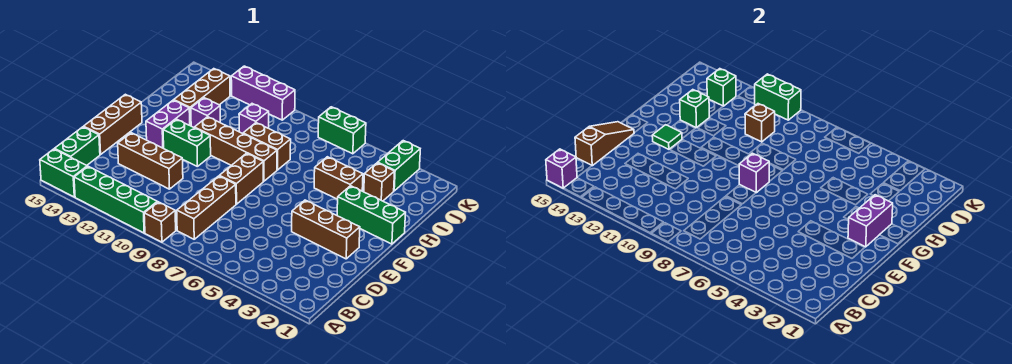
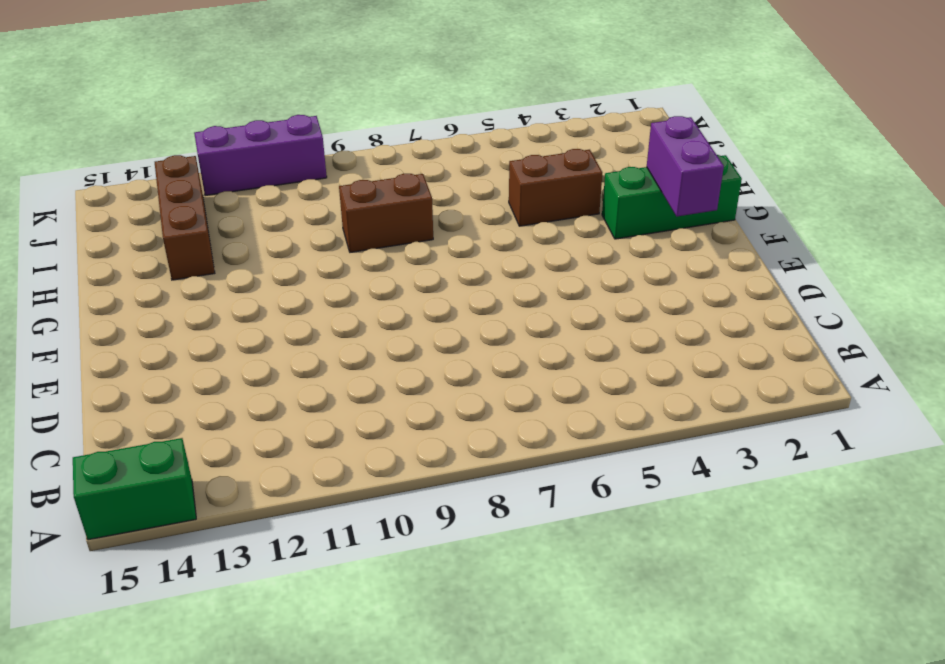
none -> brown brick A9 level 1
none -> green brick A10:A13 level 1
none -> brown brick B8:D8 level 1
none -> green brick B15:C15 level 1

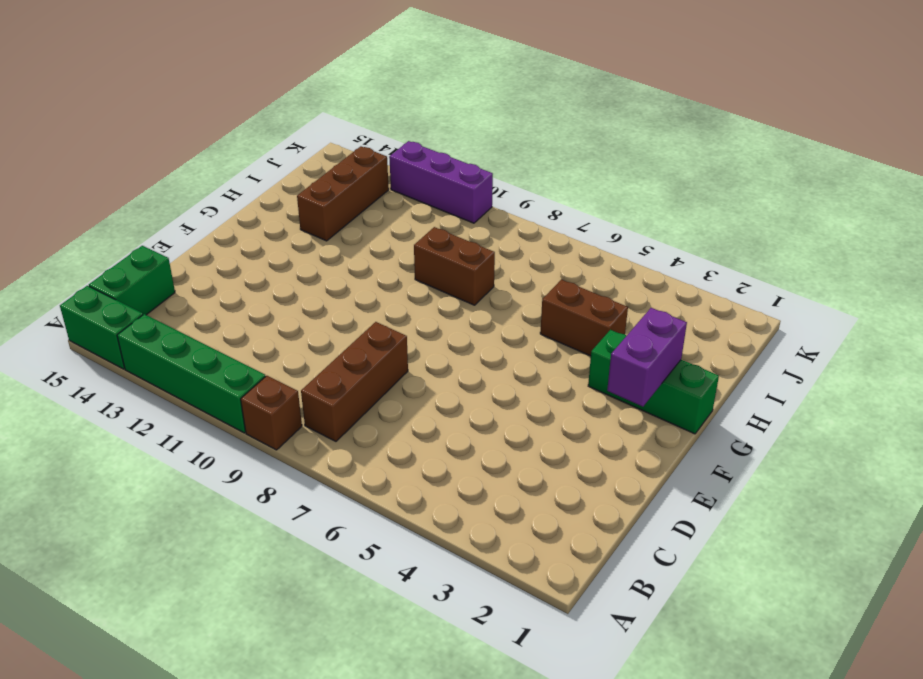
none -> brown brick D11:D13 level 1
none -> brown brick D15:F15 level 1
none -> brown brick E2:E4 level 1
none -> brown brick E8:F8 level 1

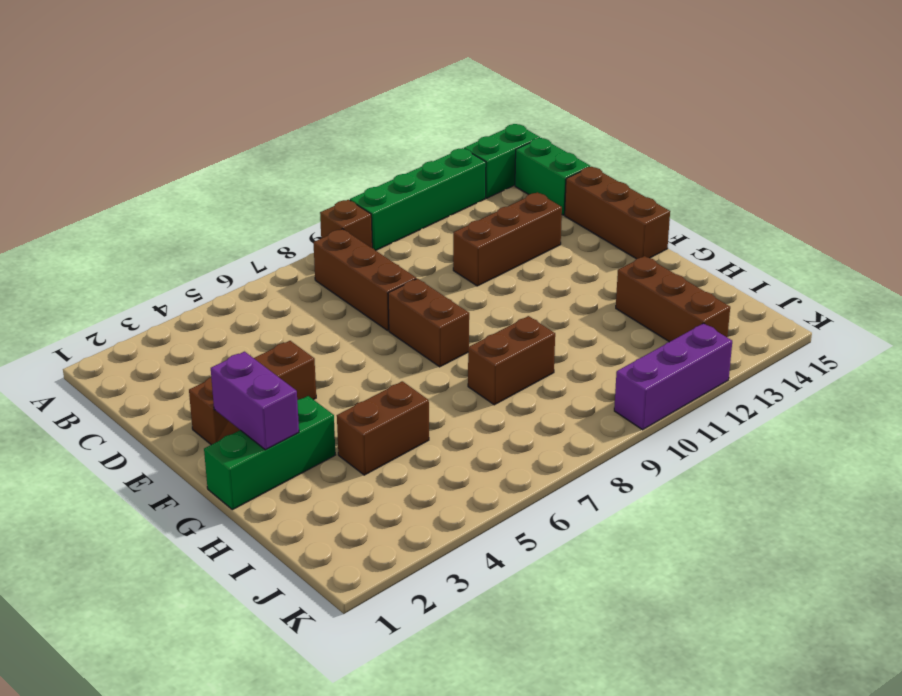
none -> green brick F11:F12 level 1
none -> purple brick F13:G13 level 1
none -> brown brick G8:G11 level 1
none -> purple brick H12 level 1

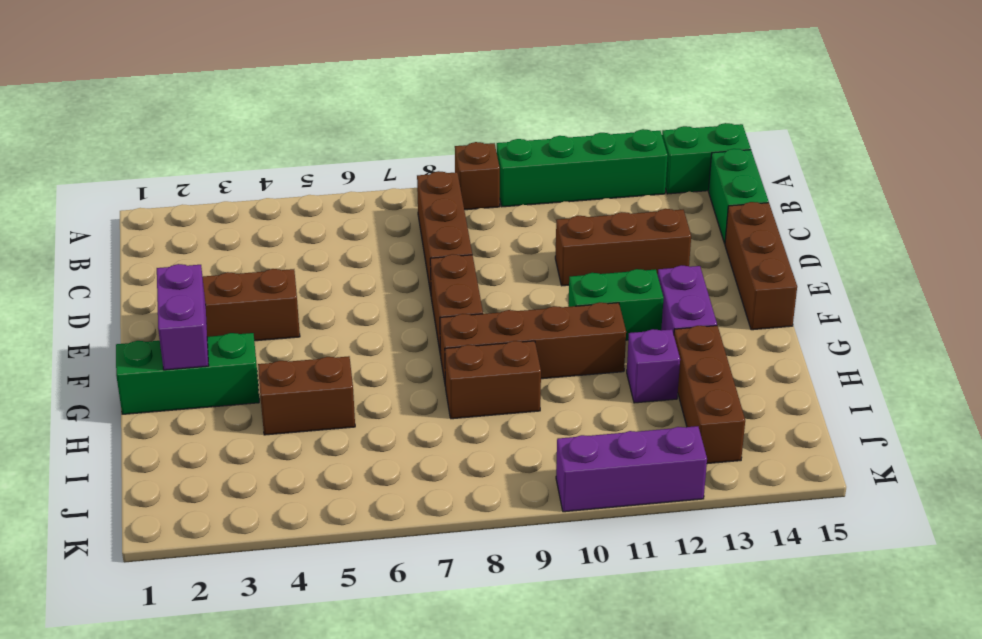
none -> brown brick I3 level 1
none -> purple brick I10 level 1
none -> green brick J3:K3 level 1
none -> green brick K6:K7 level 1

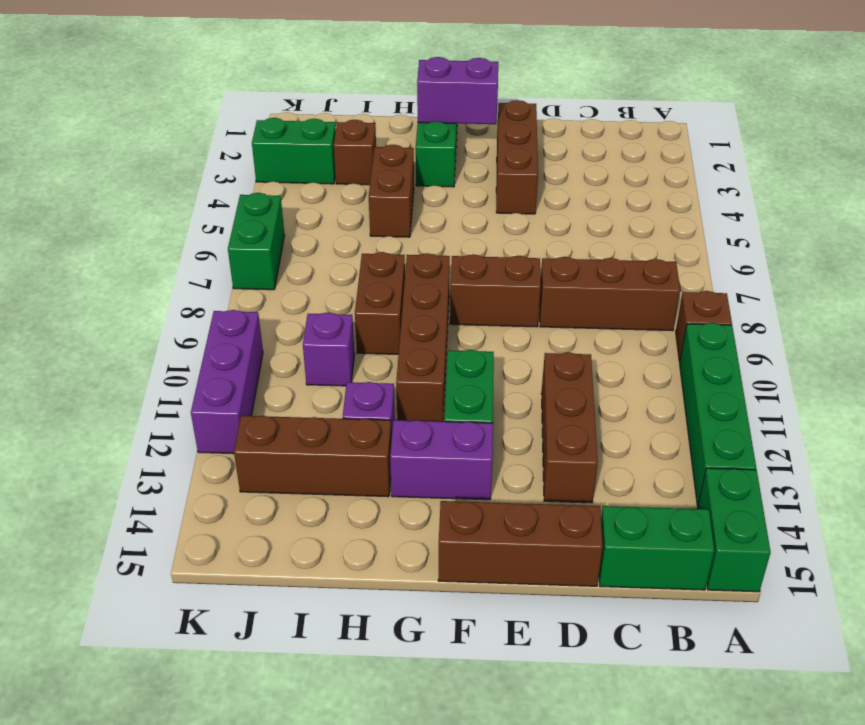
none -> purple brick A15 level 2
none -> brown slope C15:E15 level 2 top C
none -> purple brick F8 level 2
none -> green tile F13 level 2

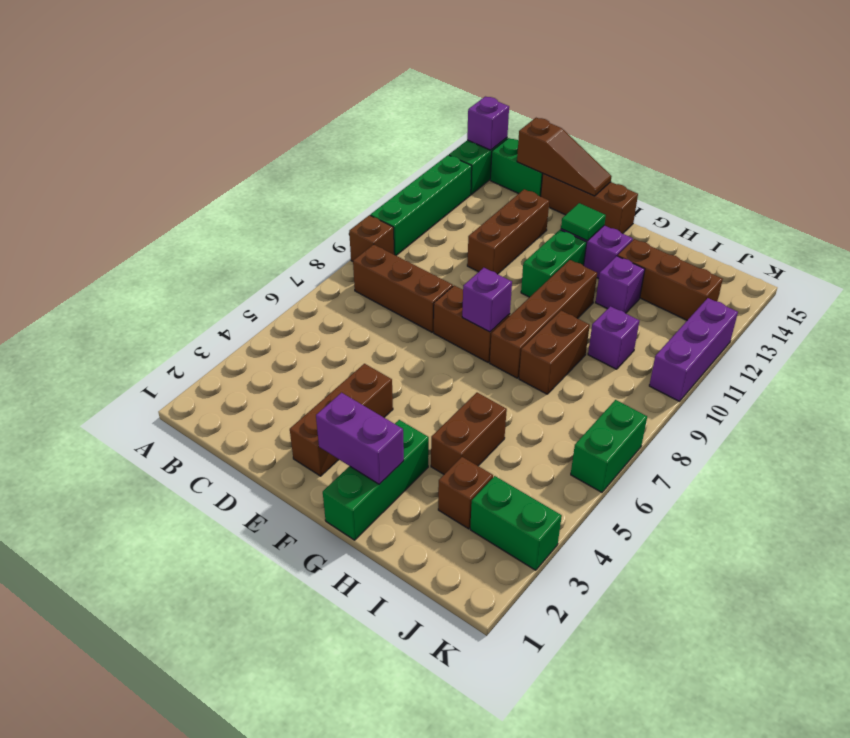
none -> green brick H13 level 2
none -> brown brick I10 level 2
none -> green brick J13 level 2
none -> green brick K10:K11 level 2

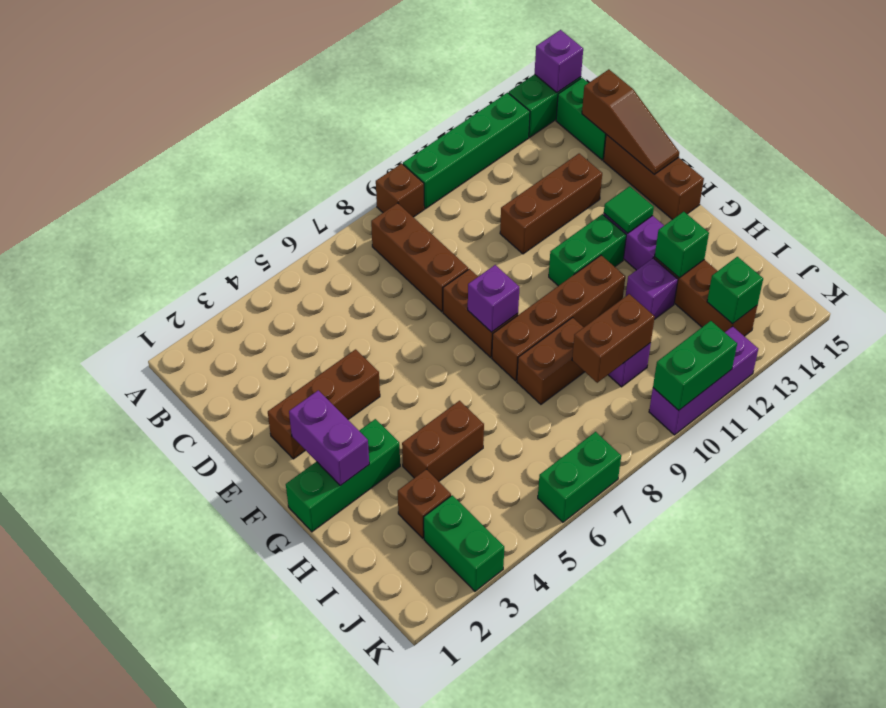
brown brick I9:I10 level 2 -> brown brick I10 level 2

